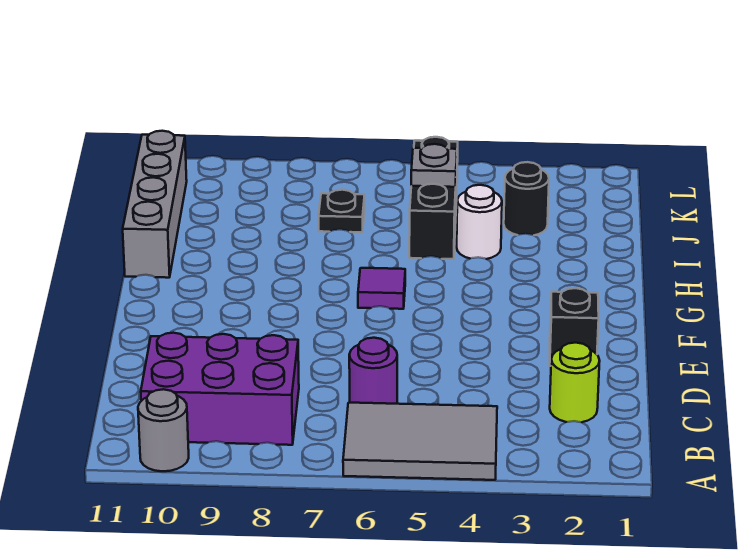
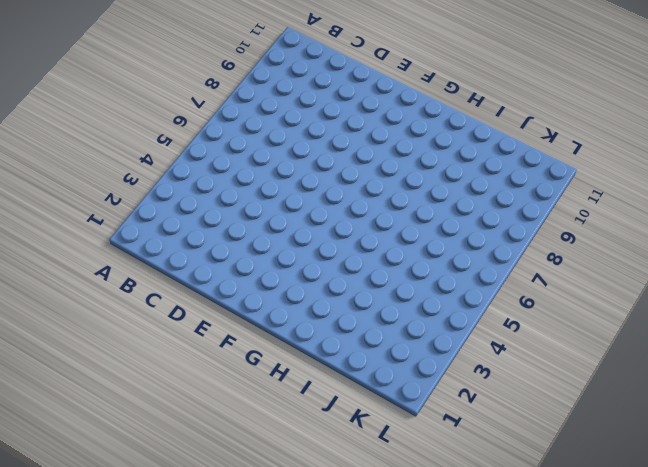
none -> grey tile A4:B6 level 1
none -> grey round brick A10 level 1
none -> purple brick B8:C10 level 1

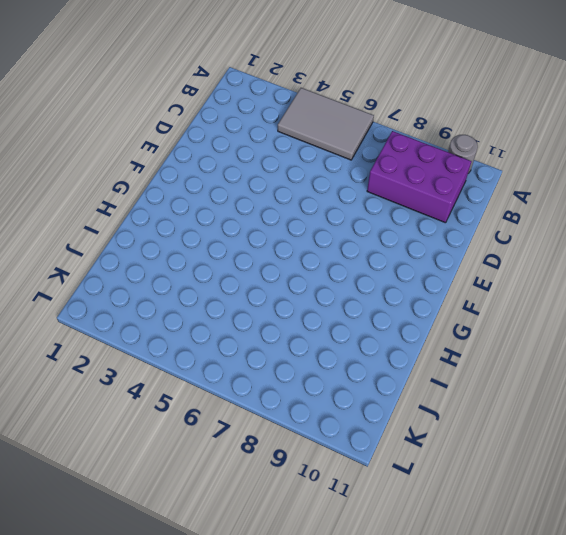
none -> lime round brick C2 level 1
none -> purple round brick C6 level 1
none -> black brick E2 level 1

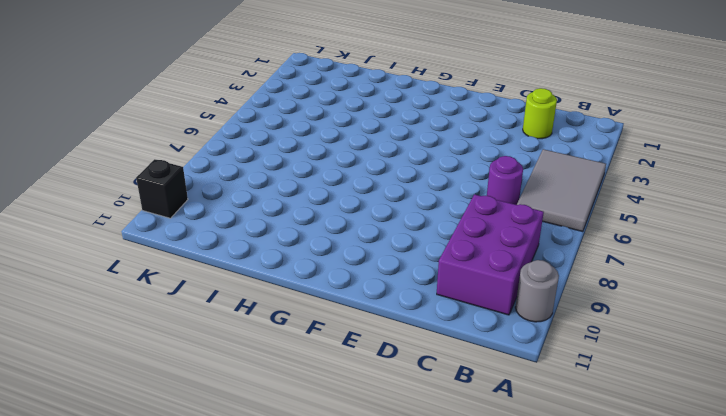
black brick L10 level 1 -> black brick E2 level 1
none -> purple tile G6 level 1
none -> grey brick H11:K11 level 1
none -> white round brick I4 level 1

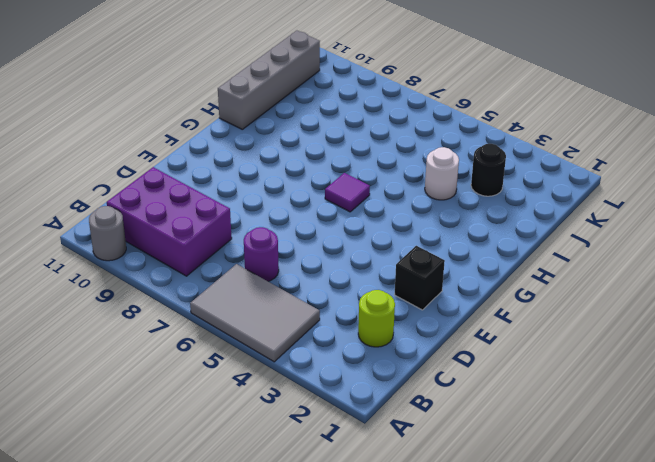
none -> black brick I5:K5 level 1
none -> black plate J7 level 1
none -> grey plate J5 level 2

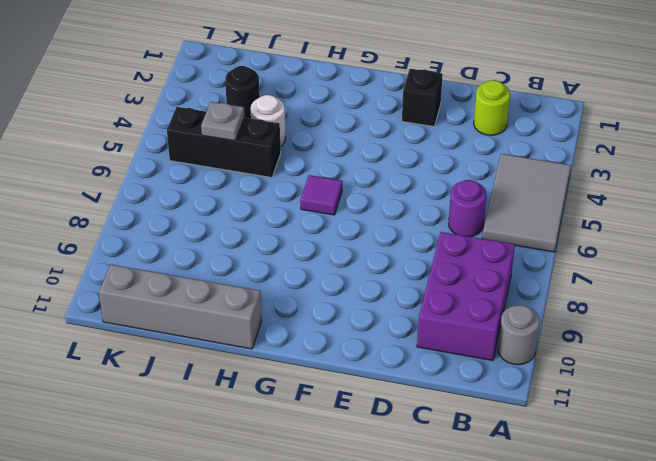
none -> black plate J7 level 1

